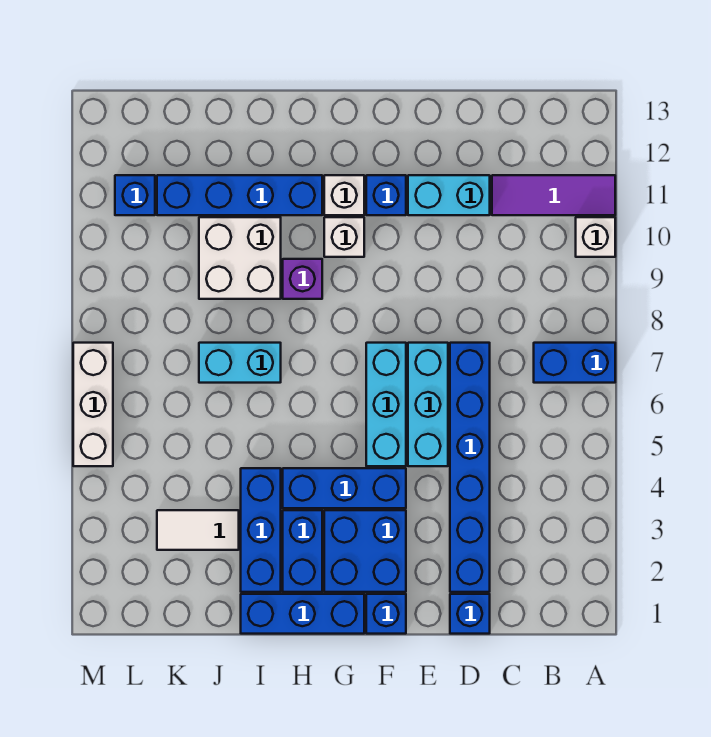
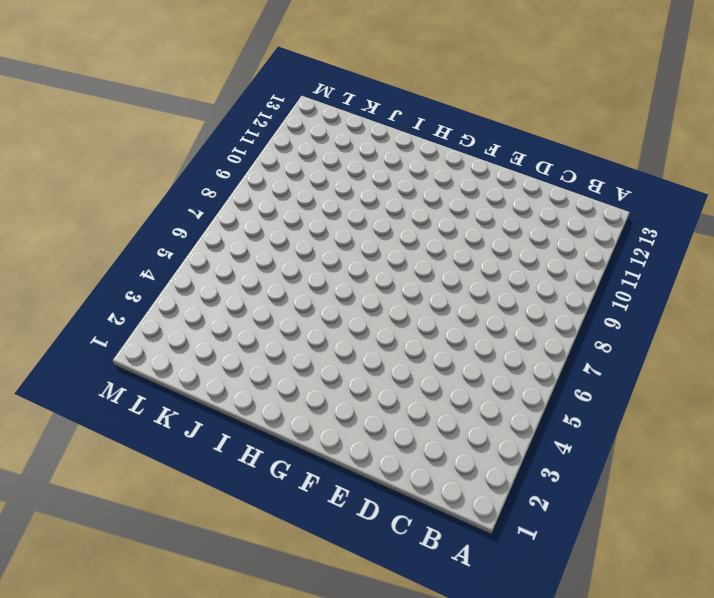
none -> blue brick A7:B7 level 1
none -> white brick A10 level 1
none -> purple tile A11:C11 level 1

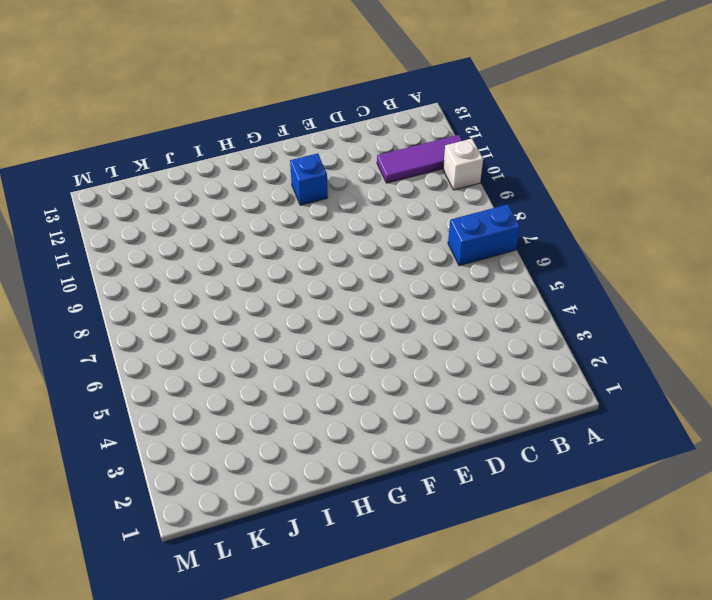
none -> blue brick D1 level 1
none -> blue brick D2:D7 level 1
none -> cyan brick D11:E11 level 1

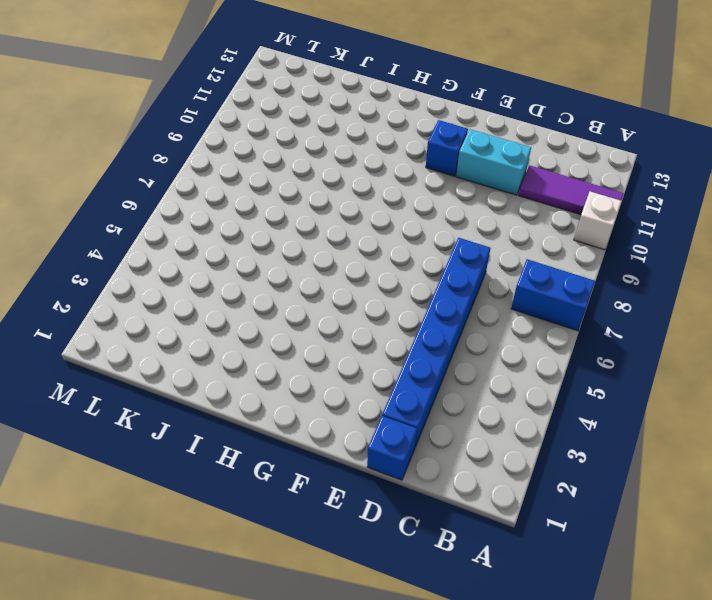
none -> cyan brick E5:E7 level 1
none -> blue brick F1 level 1
none -> blue brick F2:G3 level 1

